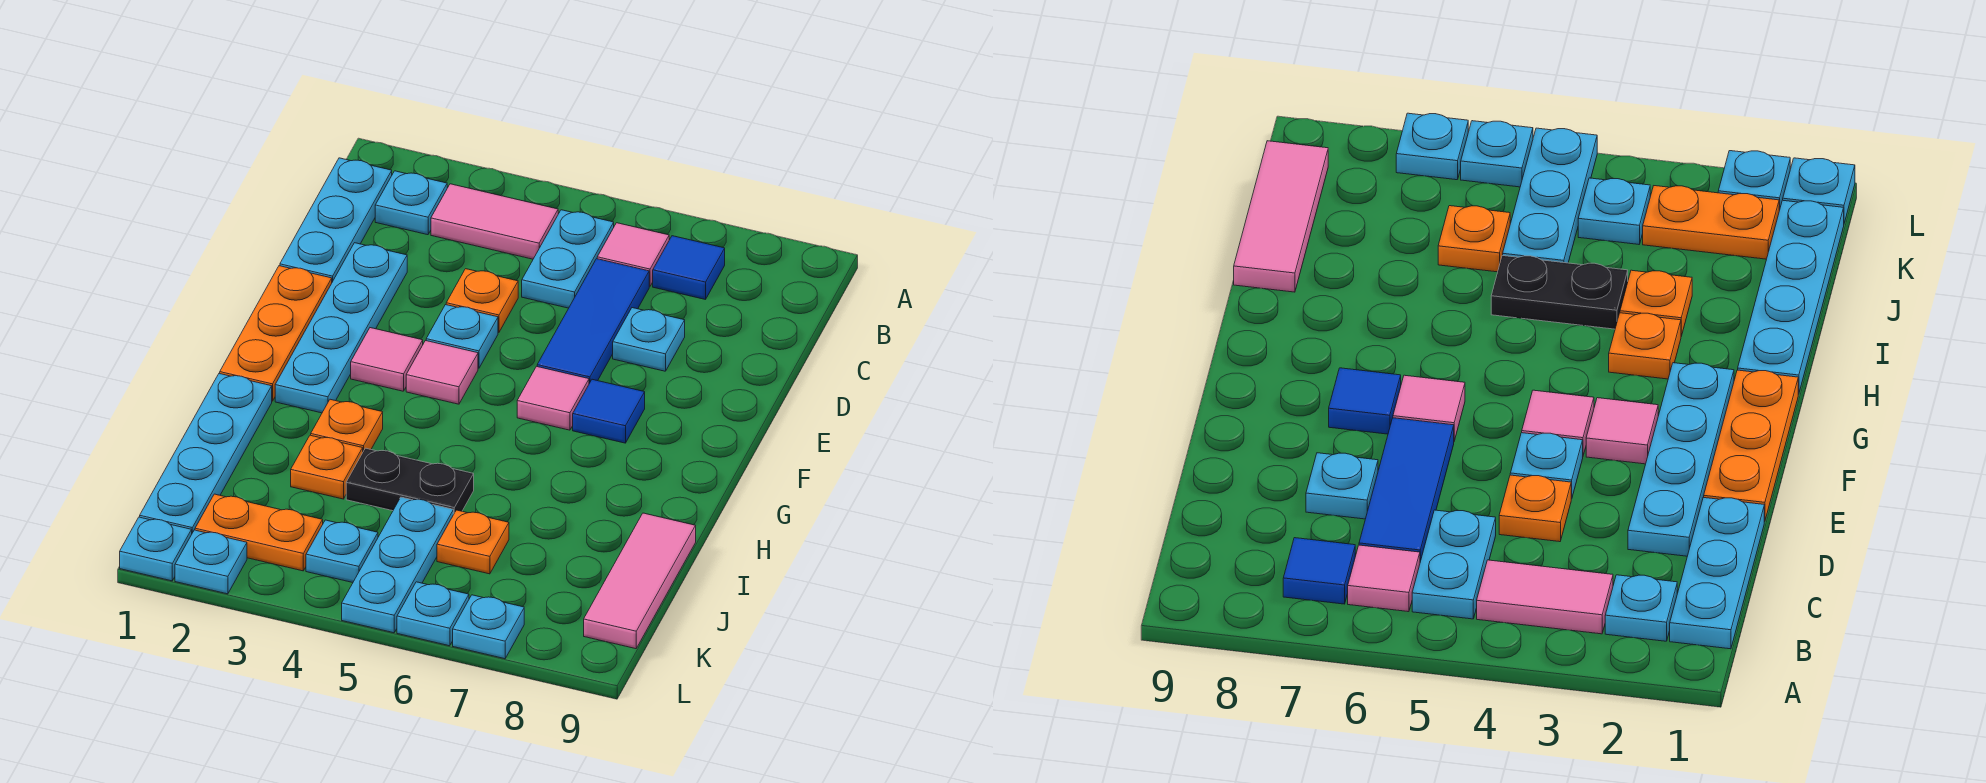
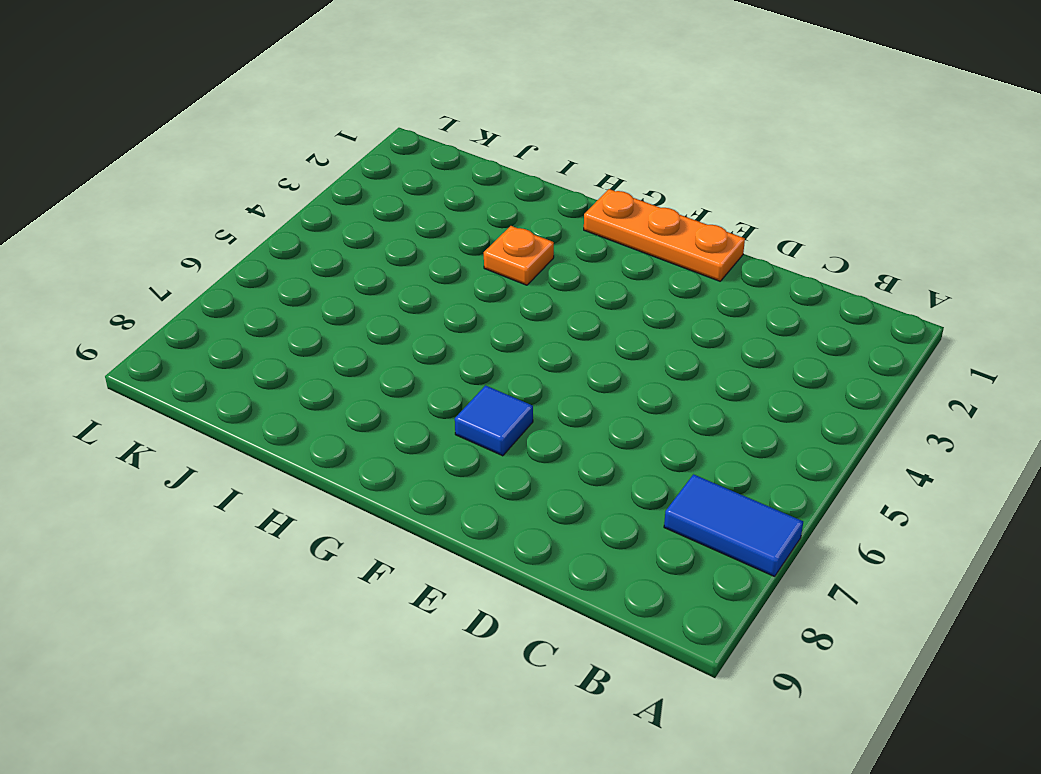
blue tile A7:B7 level 1 -> blue tile B7 level 1
none -> cyan plate B1:D1 level 1
none -> cyan plate B2 level 1
none -> pink tile B3:B4 level 1

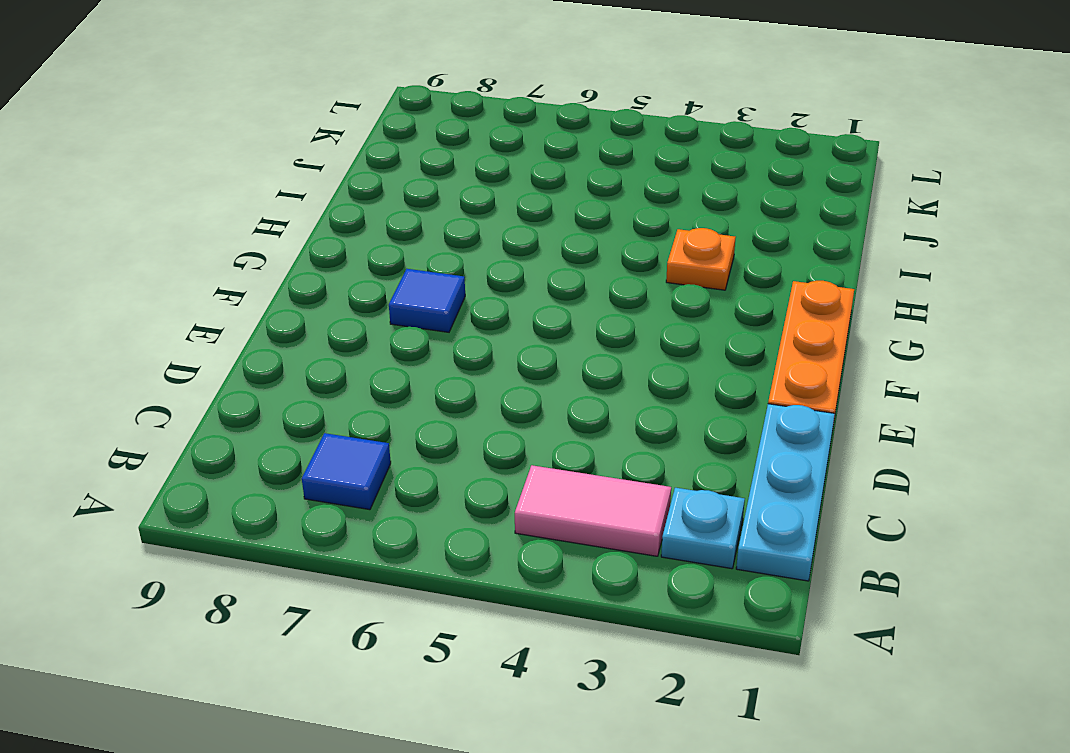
none -> cyan plate B5:C5 level 1
none -> pink tile B6 level 1
none -> blue tile C6:E6 level 1

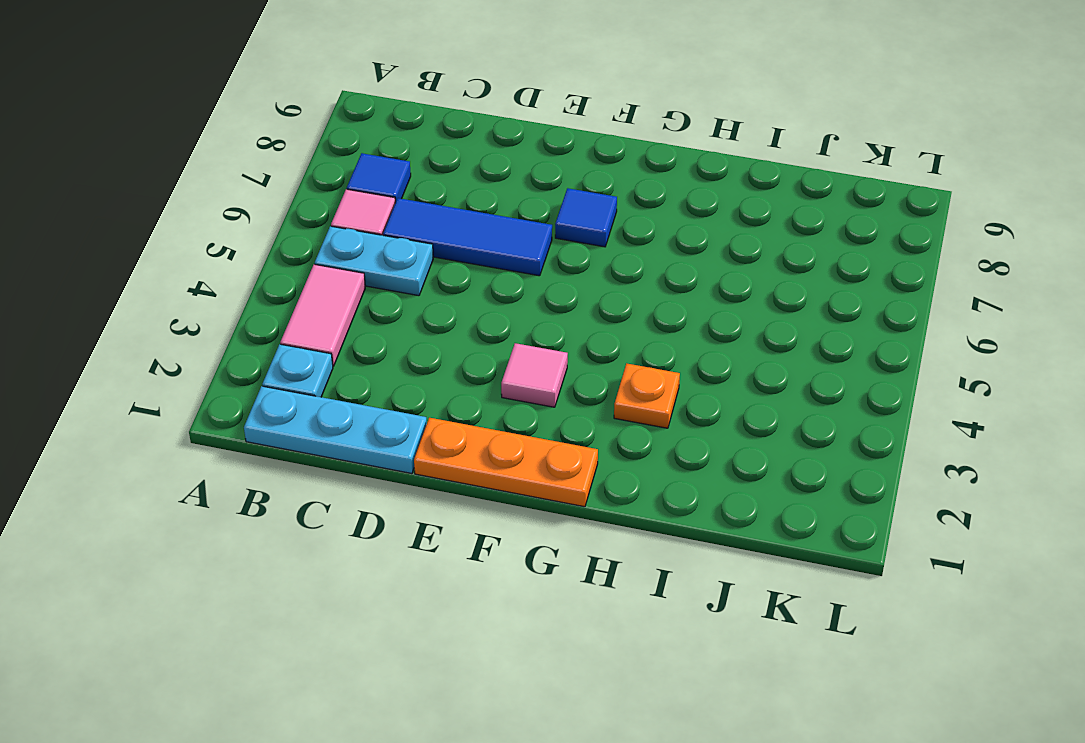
none -> cyan plate D2:G2 level 1
none -> orange plate D4 level 1
none -> cyan plate D7 level 1

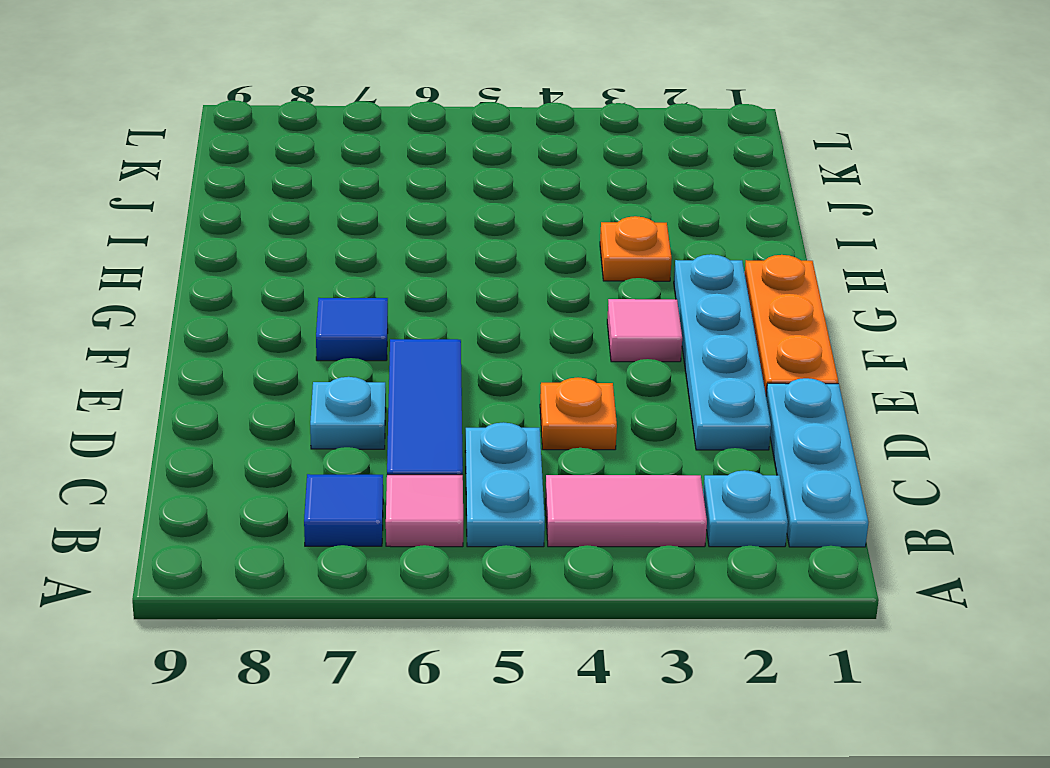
none -> cyan plate E4 level 1
none -> pink tile F4 level 1
none -> pink tile F6 level 1

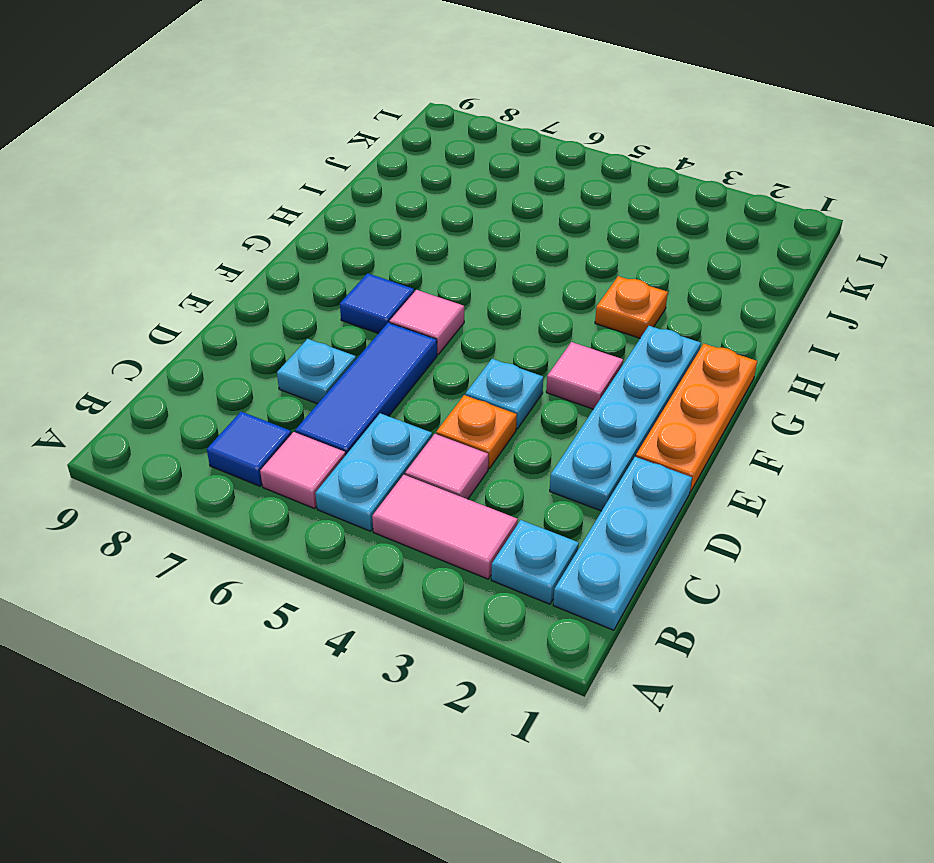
pink tile C4 level 1 -> pink tile F4 level 1
none -> cyan plate H1:K1 level 1
none -> orange plate I3 level 1
none -> black plate I4:I5 level 1

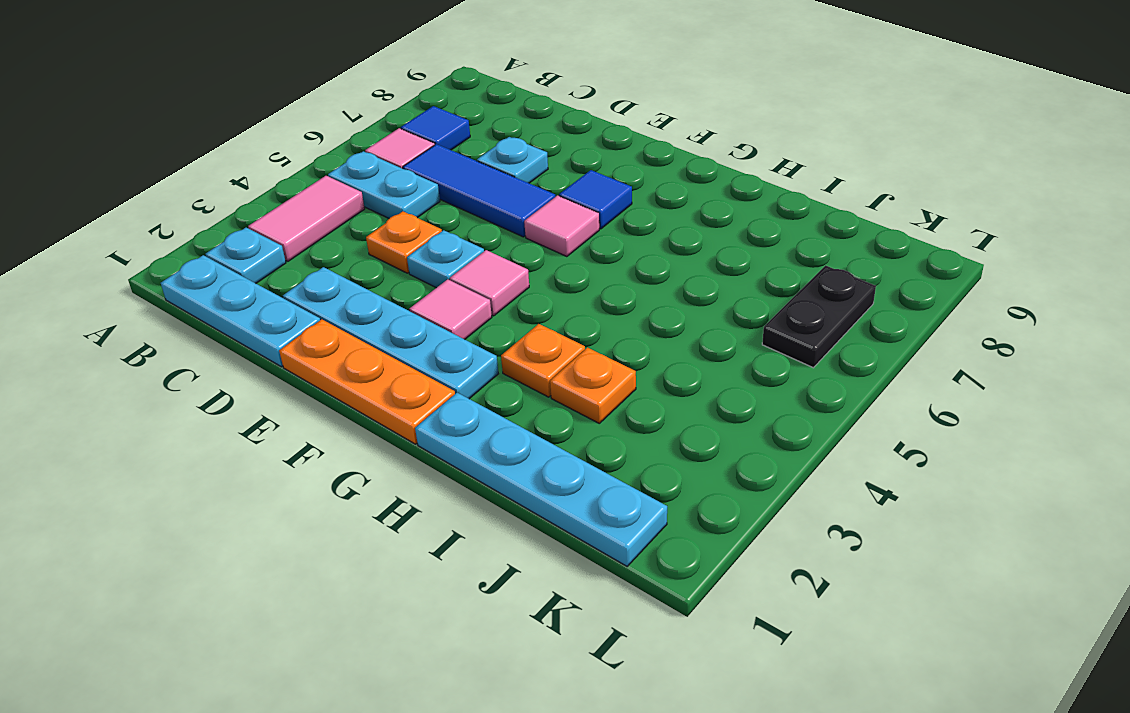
black plate K6:K7 level 1 -> black plate I4:I5 level 1
none -> pink tile I9:K9 level 1
none -> cyan plate J5:L5 level 1
none -> orange plate J6 level 1

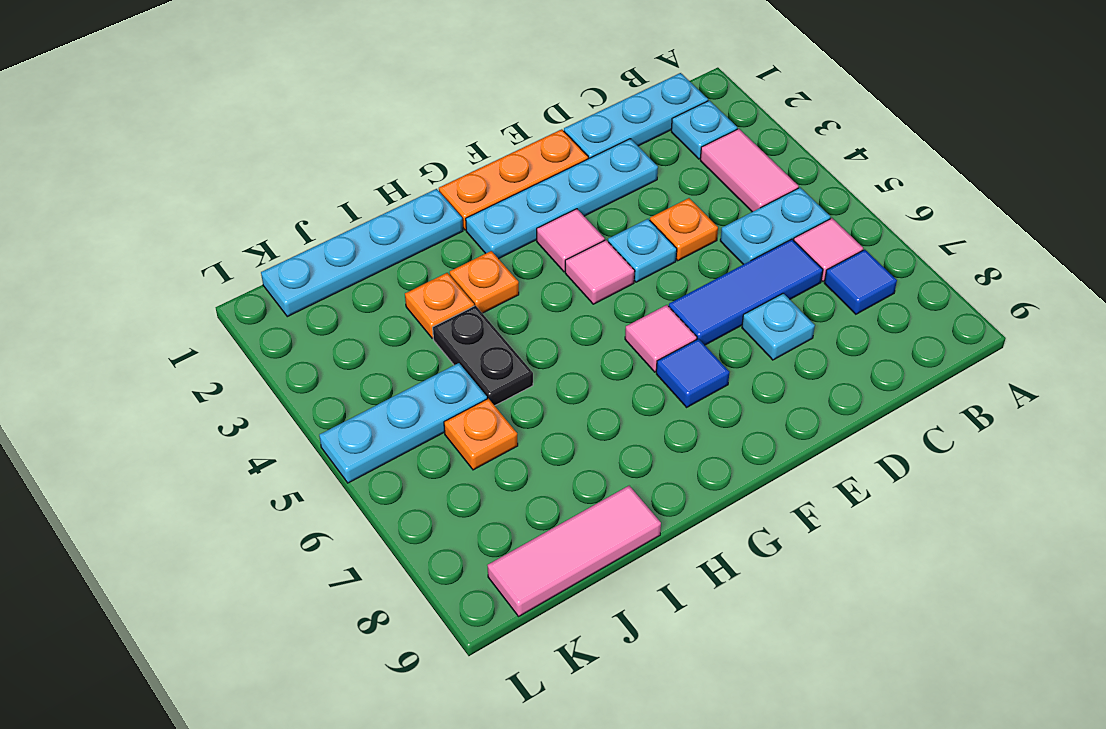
none -> orange plate K2:K3 level 1
none -> cyan plate K4 level 1
none -> cyan plate L1 level 1

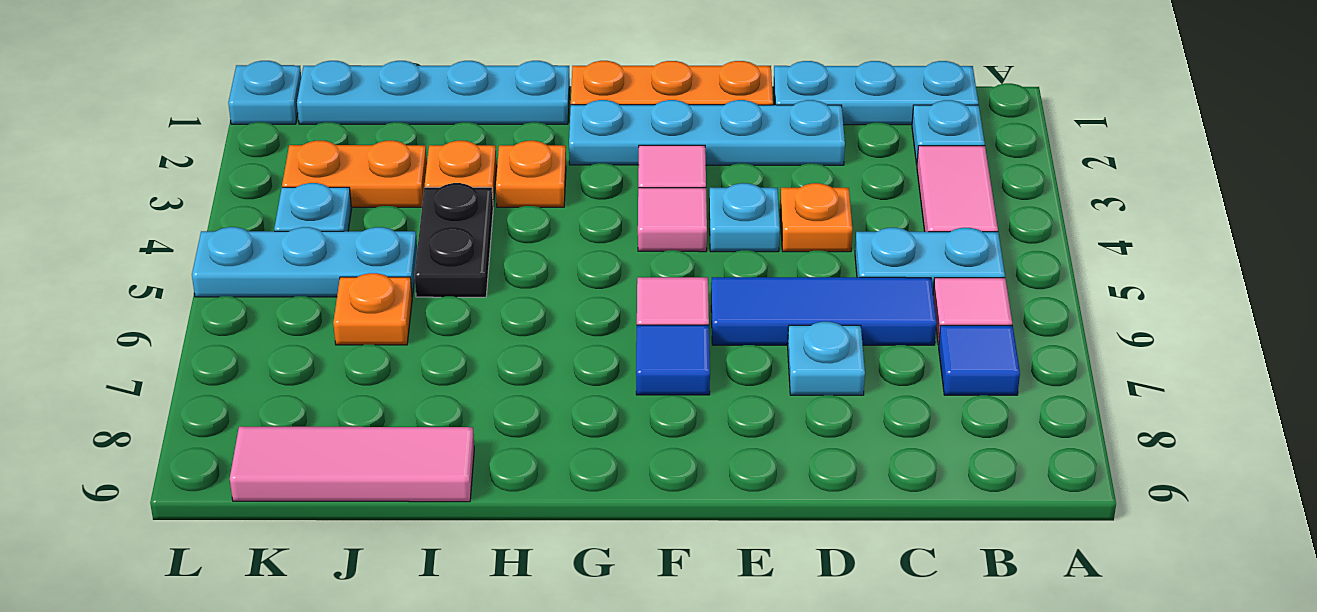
orange plate J3:K3 level 1 -> orange plate K2:K3 level 1
none -> cyan plate L2 level 1
none -> cyan plate L6 level 1
none -> cyan plate L7 level 1

